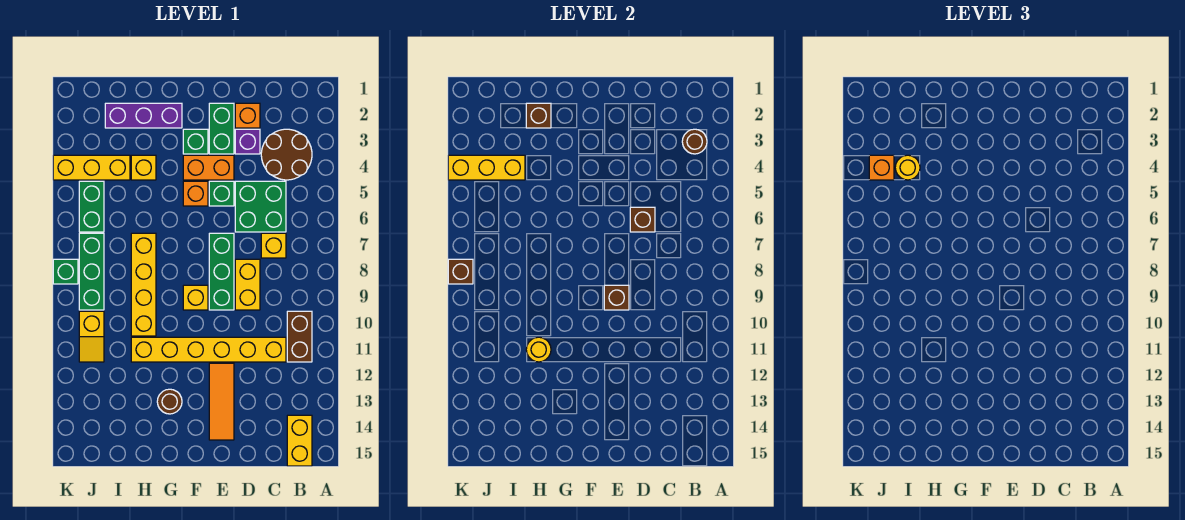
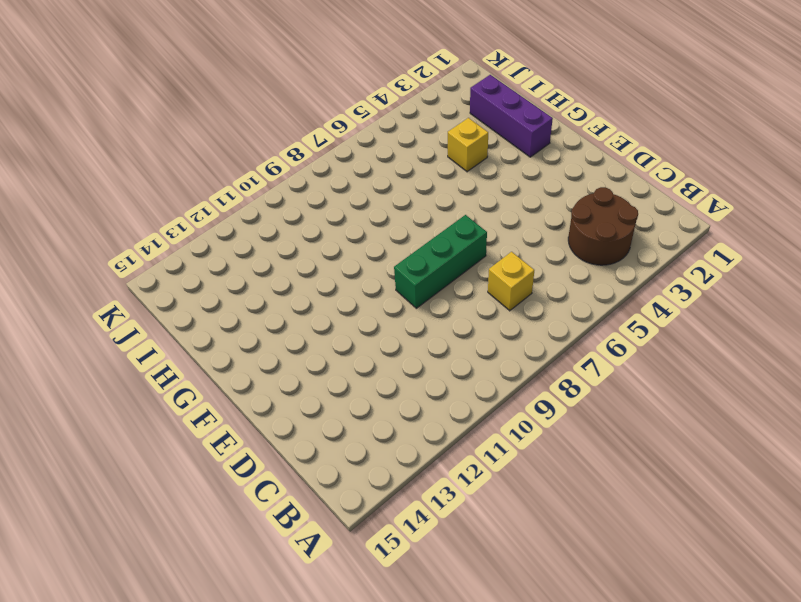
none -> brown brick B10:B11 level 1
none -> yellow brick B14:B15 level 1
none -> green brick C5:D6 level 1
none -> yellow brick C11:H11 level 1

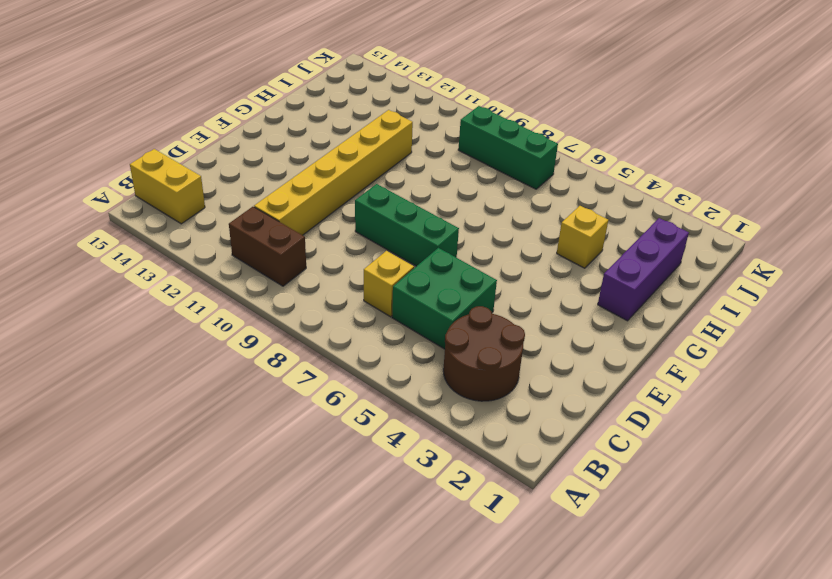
none -> orange brick D2 level 1
none -> purple brick D3 level 1
none -> yellow brick D8:D9 level 1
none -> green brick E2:E3 level 1

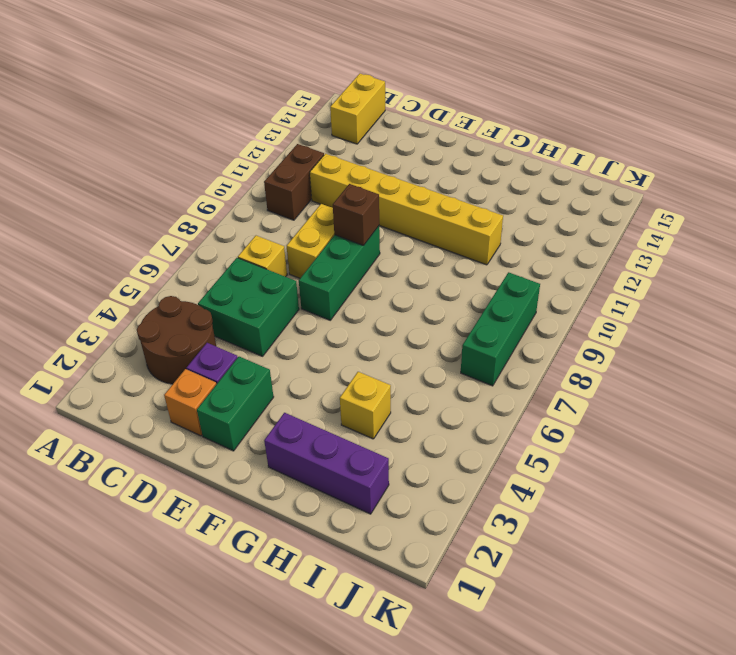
none -> orange brick E4:F4 level 1
none -> green brick E5 level 1
none -> orange tile E12:E14 level 1
none -> green brick F3 level 1

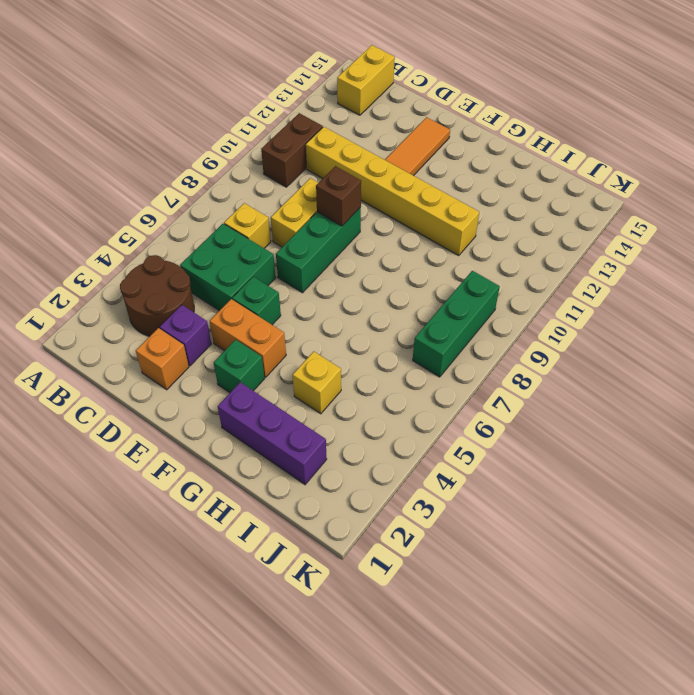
none -> green brick E2:E3 level 1
none -> orange brick F5 level 1
none -> yellow brick F9 level 1
none -> brown round brick G13 level 1

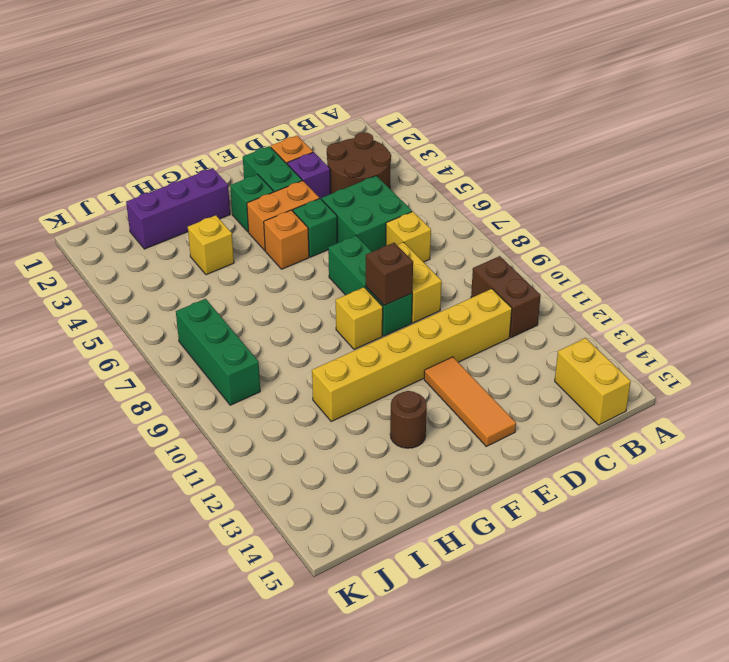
none -> yellow brick H7:H10 level 1
none -> yellow brick I4:K4 level 1
none -> green brick J5:J6 level 1
none -> yellow slope J10:J11 level 1 top 10

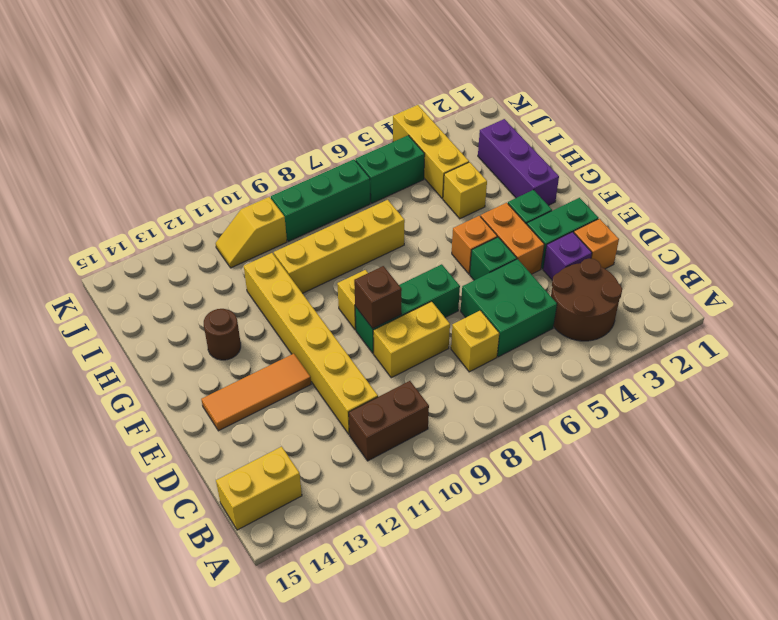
none -> green brick K8 level 1
none -> brown round brick B3 level 2
none -> brown brick D6 level 2
none -> brown brick H2 level 2

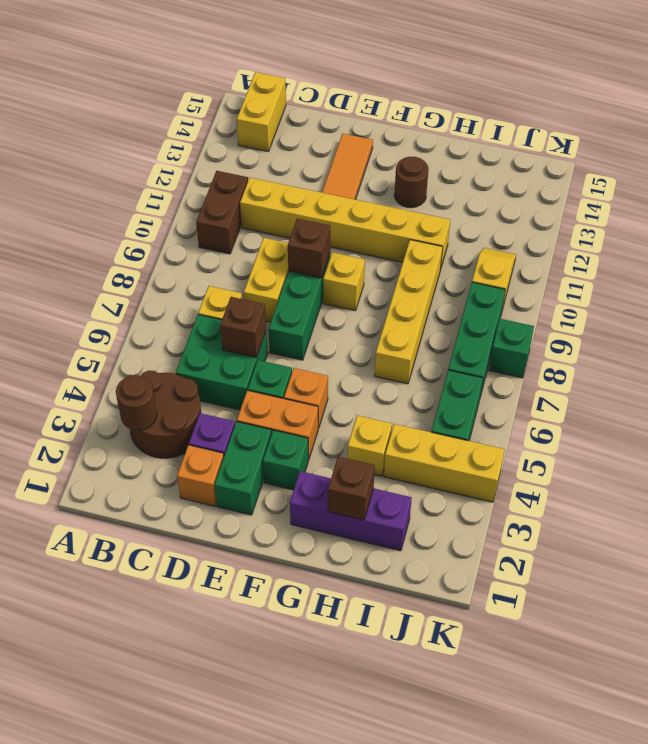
none -> yellow round brick H11 level 2
none -> yellow brick I4:K4 level 2
none -> brown brick K8 level 2
none -> yellow round brick I4 level 3

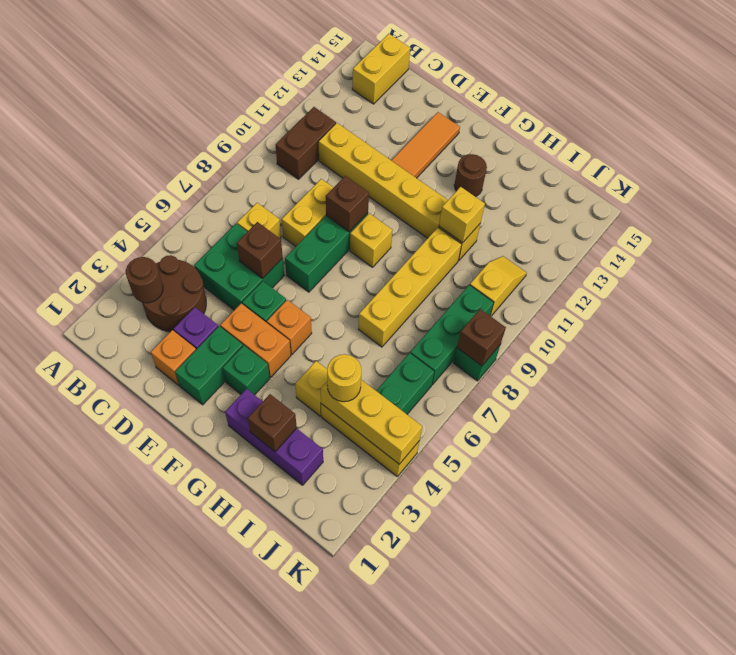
yellow brick H11 level 2 -> yellow round brick H11 level 2
none -> orange brick J4 level 3

